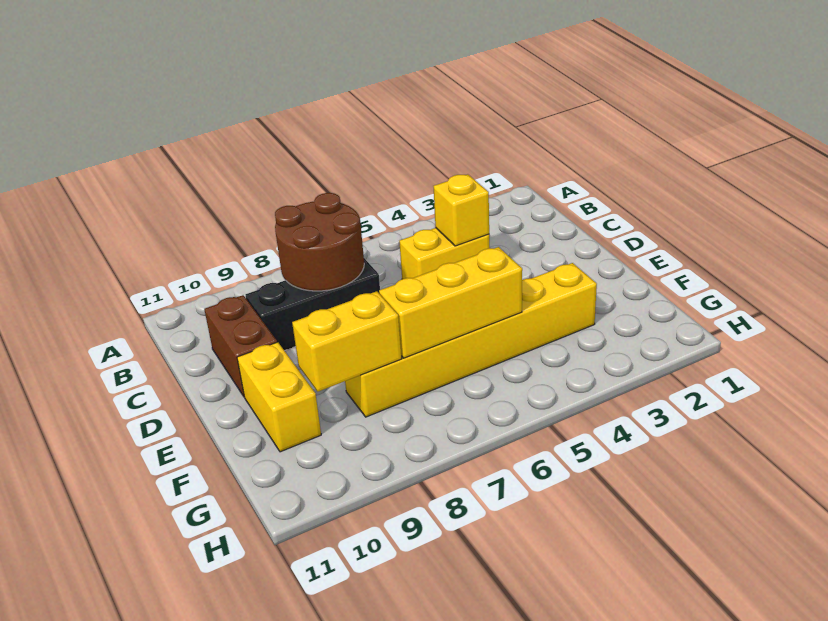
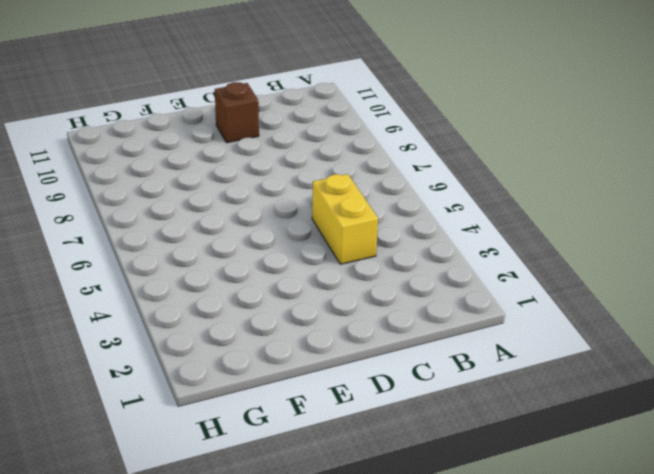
brown brick D10 level 1 -> brown brick C10:D10 level 1
none -> black brick C7:C9 level 1
none -> yellow brick E10:F10 level 1

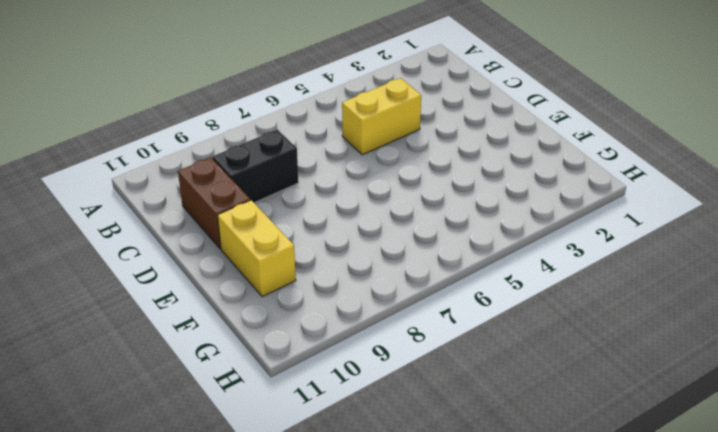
black brick C8:C9 level 1 -> black brick C7:C9 level 1
none -> yellow brick F3:F8 level 1
none -> brown round brick B7:C8 level 2

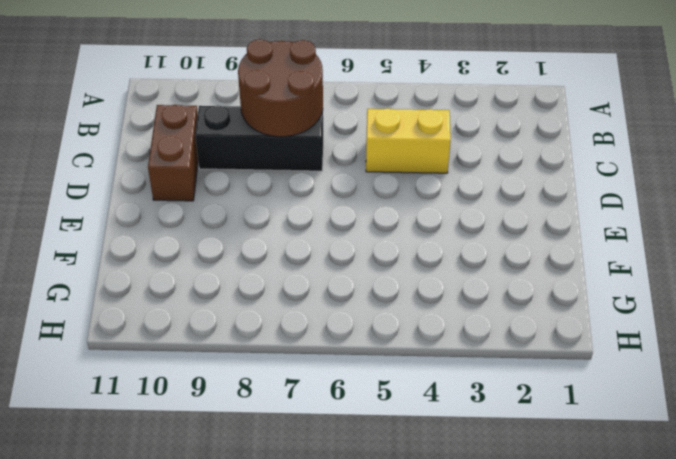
none -> yellow brick E10:F10 level 1
none -> yellow brick F3:F8 level 1

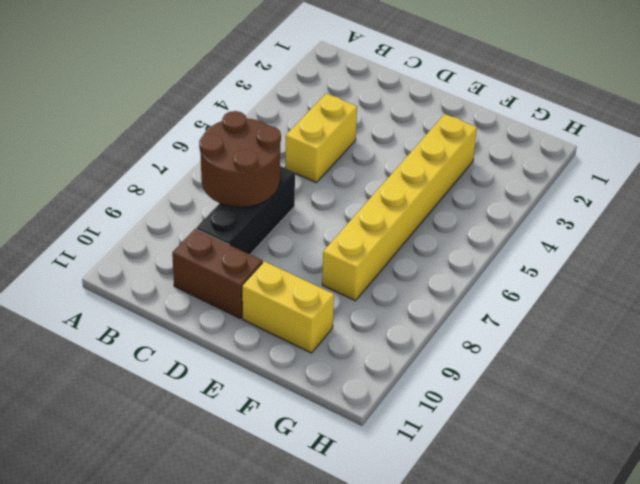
none -> yellow brick C4 level 2
none -> yellow brick F5:F7 level 2

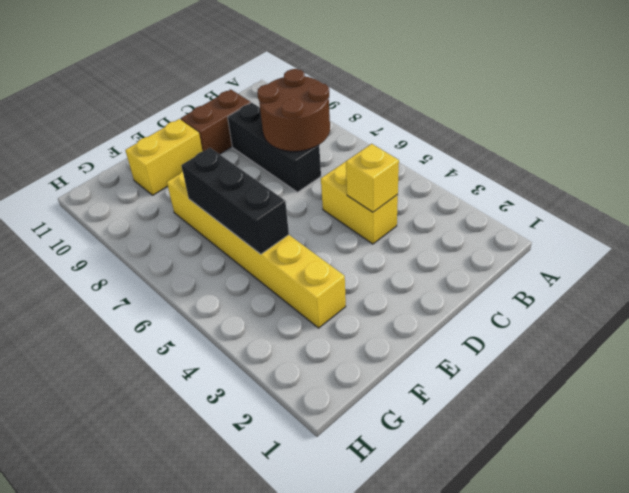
black brick F5:F7 level 2 -> yellow brick F5:F7 level 2
none -> yellow brick F8:F9 level 2

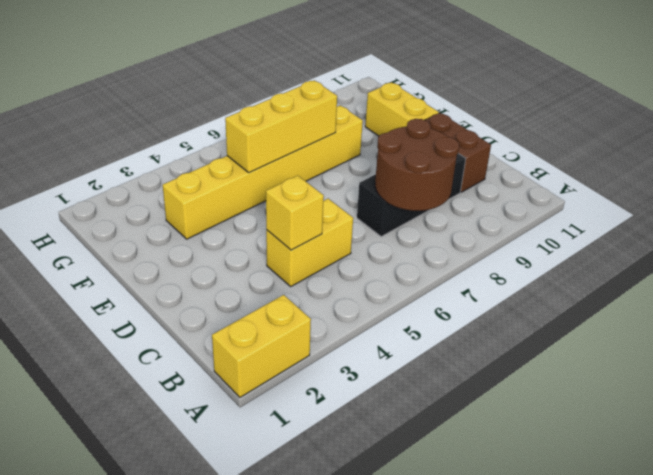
yellow brick A1:A2 level 1 -> yellow brick F8:F9 level 2

